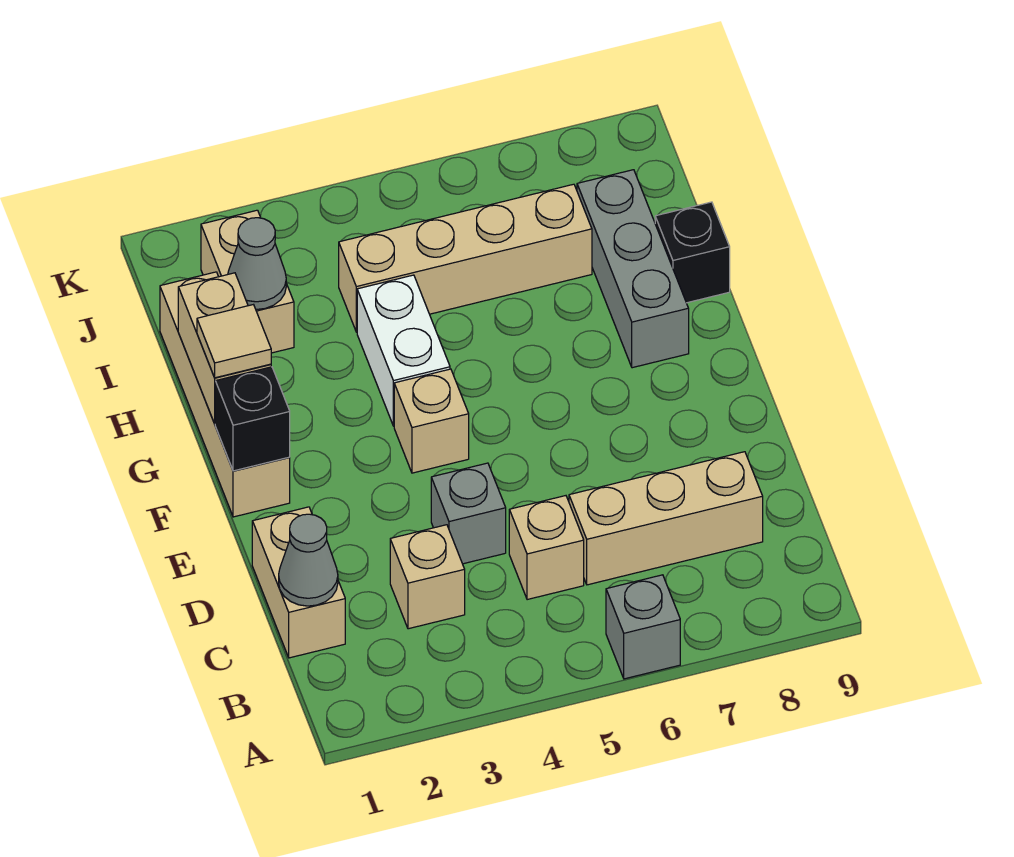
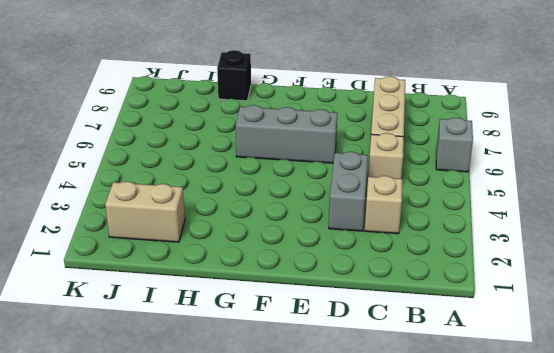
grey brick D3:D4 level 1 -> grey brick D4 level 1
grey brick E6:G6 level 1 -> grey brick G8:I8 level 1
none -> tan brick C1:D1 level 1
none -> tan brick F1:I1 level 1
none -> tan brick F4 level 1

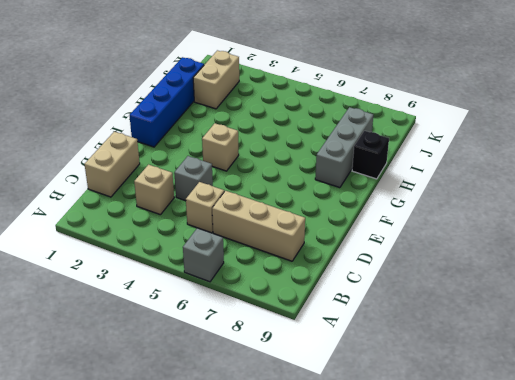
blue brick F1:I1 level 1 -> tan brick F1:I1 level 1
none -> white brick G4:H4 level 1
none -> tan brick I4:I7 level 1
none -> grey cone C1 level 2

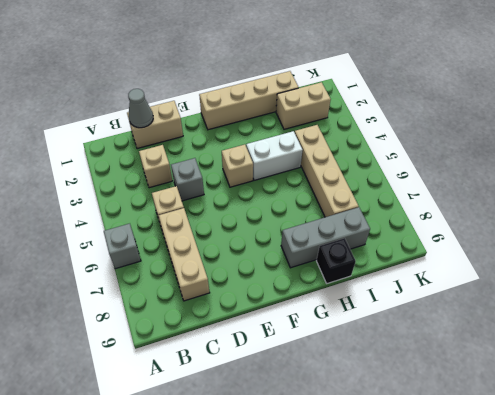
none -> black brick F1 level 2
none -> tan brick G1:H1 level 2
none -> grey cone I2 level 2

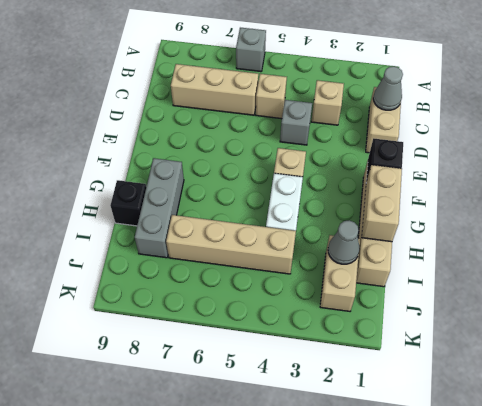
none -> tan tile G1 level 3

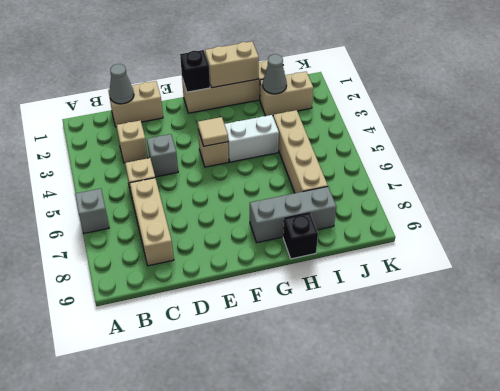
tan tile F4 level 2 -> tan tile G1 level 3

